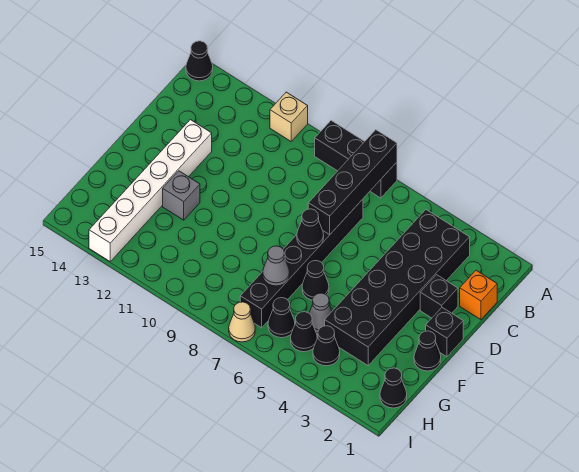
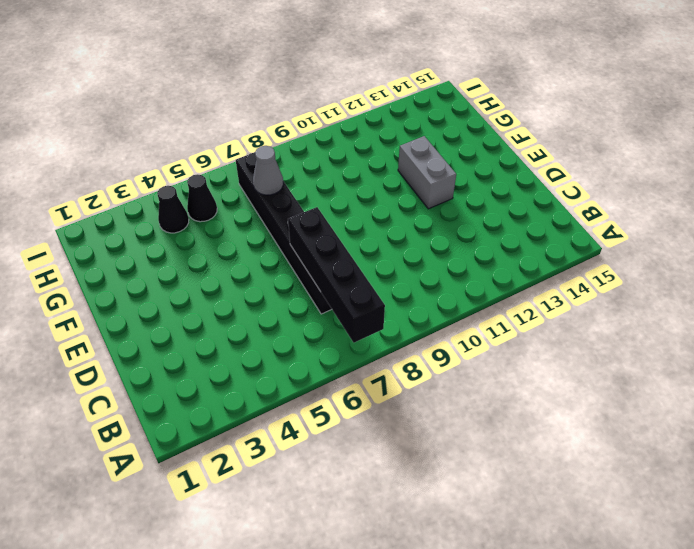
grey brick E12:F12 level 1 -> grey brick F12 level 1
none -> black brick A7:A9 level 1
none -> tan brick A11 level 1
none -> black cone A15 level 1

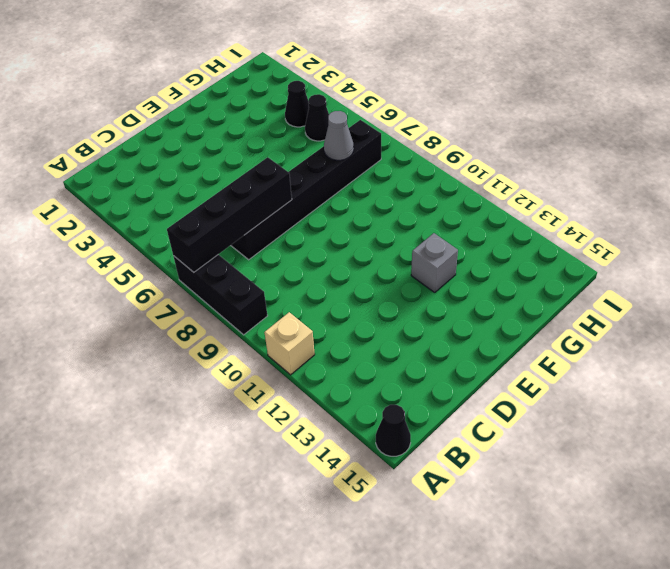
none -> black brick B3:G4 level 1
none -> orange brick C1 level 1
none -> black brick D2 level 1

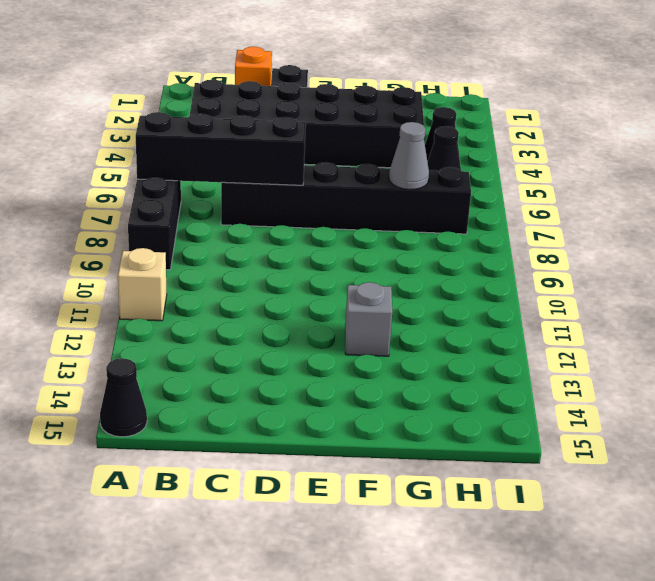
none -> white brick D13:I13 level 1
none -> black brick E1 level 1
none -> black cone F1 level 1

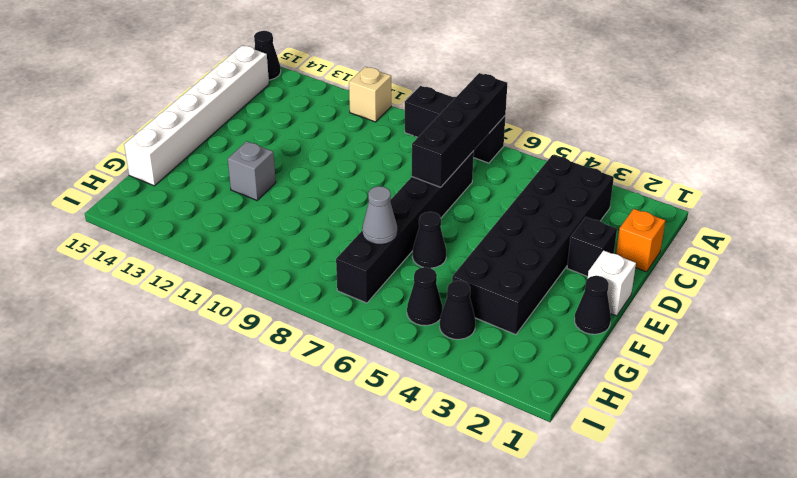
white brick B15:G15 level 1 -> white brick D13:I13 level 1
white brick E1 level 1 -> black brick E1 level 1
none -> grey cone G5 level 1
none -> black cone H1 level 1
none -> black cone H6 level 1

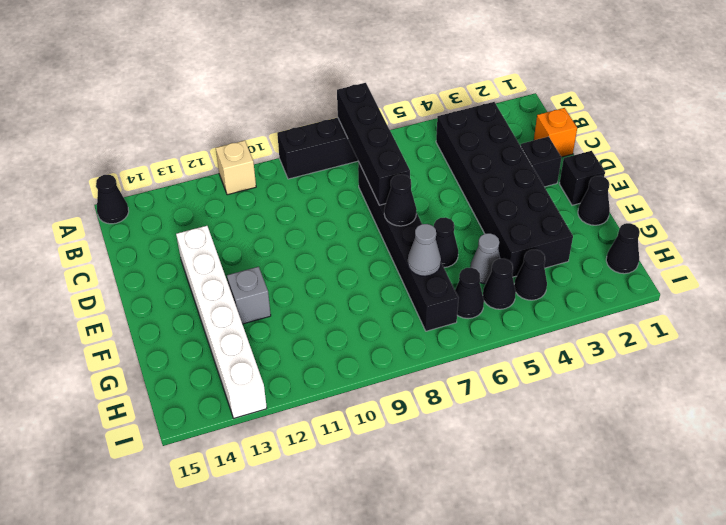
none -> tan cone I7 level 1

